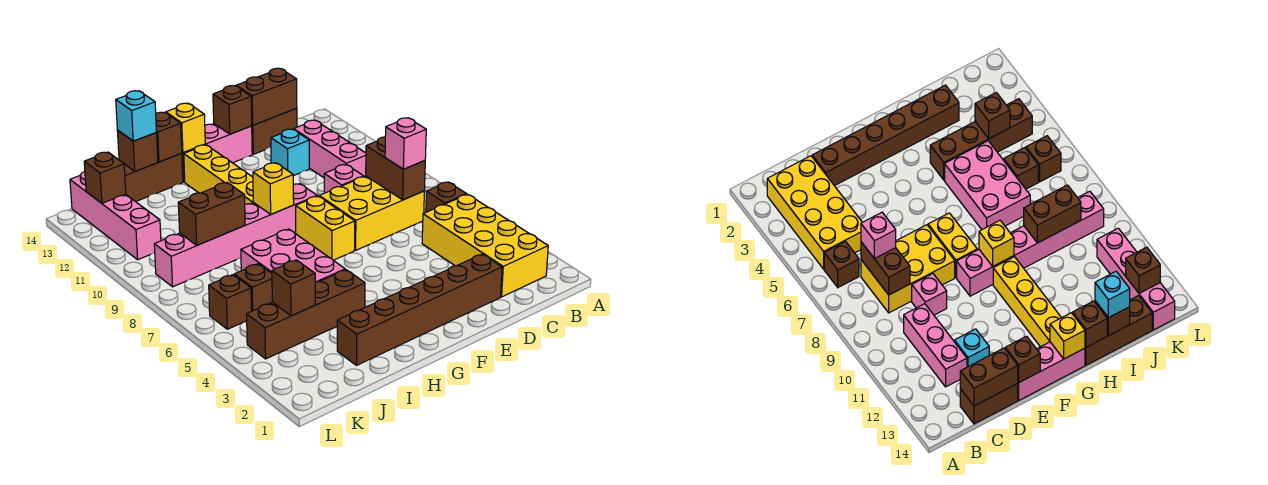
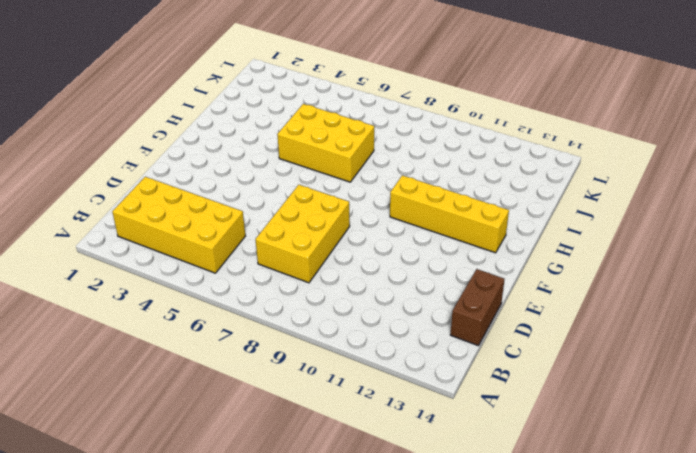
yellow brick H5:I7 level 1 -> pink brick H5:I7 level 1
none -> brown brick B6 level 1
none -> pink brick C10:C12 level 1
none -> brown brick D2:I2 level 1
none -> pink brick D9 level 1

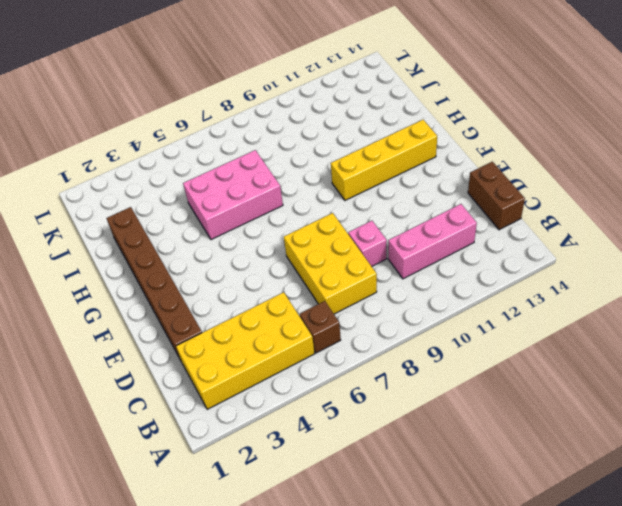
none -> cyan brick D12 level 1
none -> pink brick E14:G14 level 1
none -> yellow brick F7:F8 level 1
none -> pink brick F9:K9 level 1

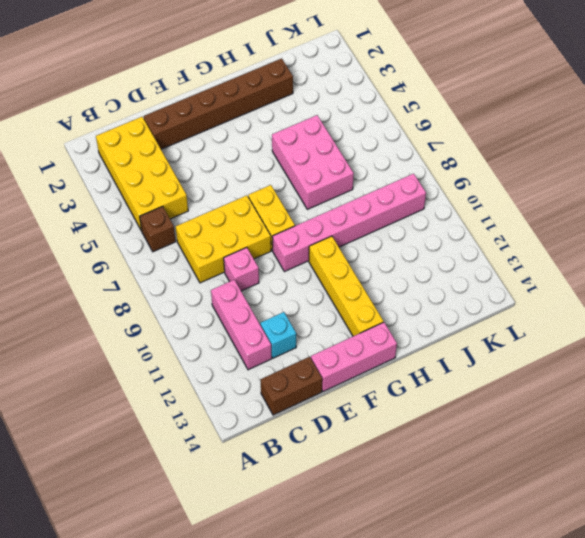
none -> brown brick H4:K4 level 1
none -> brown brick H14:J14 level 1
none -> brown brick J6 level 1
none -> brown brick K6 level 1

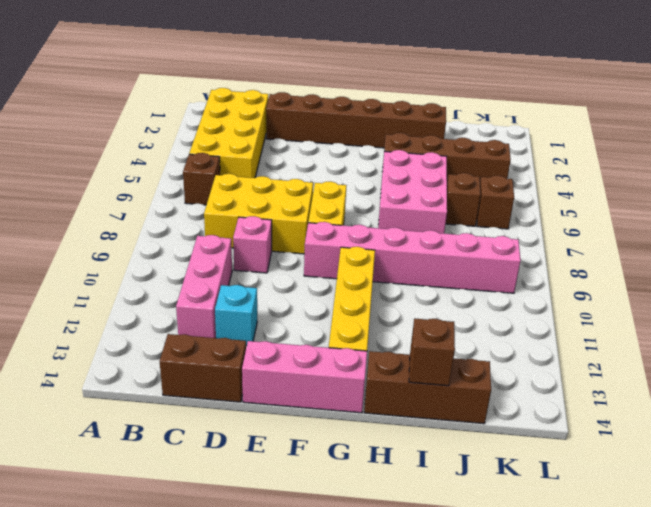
none -> pink brick K11:K14 level 1
none -> brown brick C7:C8 level 2
none -> brown brick C14:D14 level 2
none -> brown brick E14 level 2

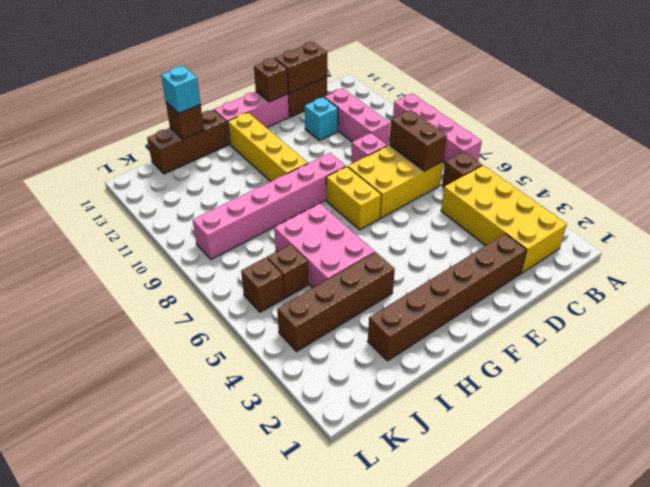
pink brick A7:A10 level 1 -> pink brick K11:K14 level 1
none -> yellow brick G9 level 2
none -> yellow brick G14 level 2
none -> brown brick H14 level 2
none -> brown brick I9:J9 level 2

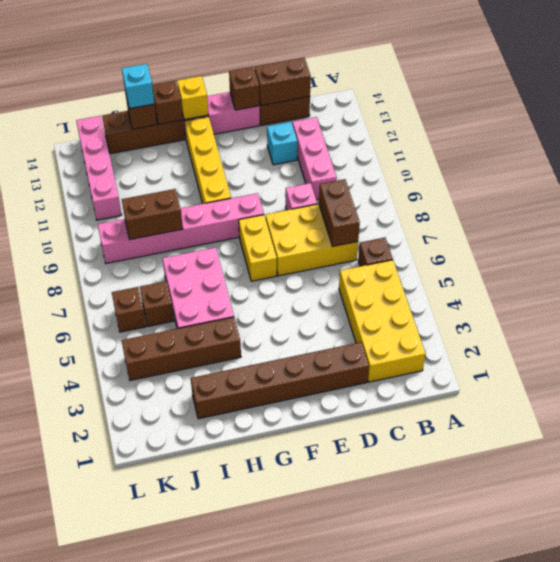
none -> yellow brick G9 level 2
none -> brown brick J4 level 2
none -> brown brick K13 level 2
none -> pink brick C7 level 3

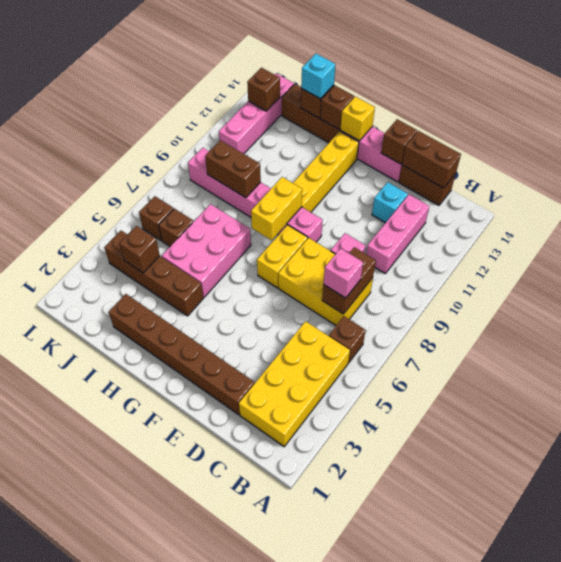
yellow brick G8:G9 level 2 -> yellow brick G9 level 2

